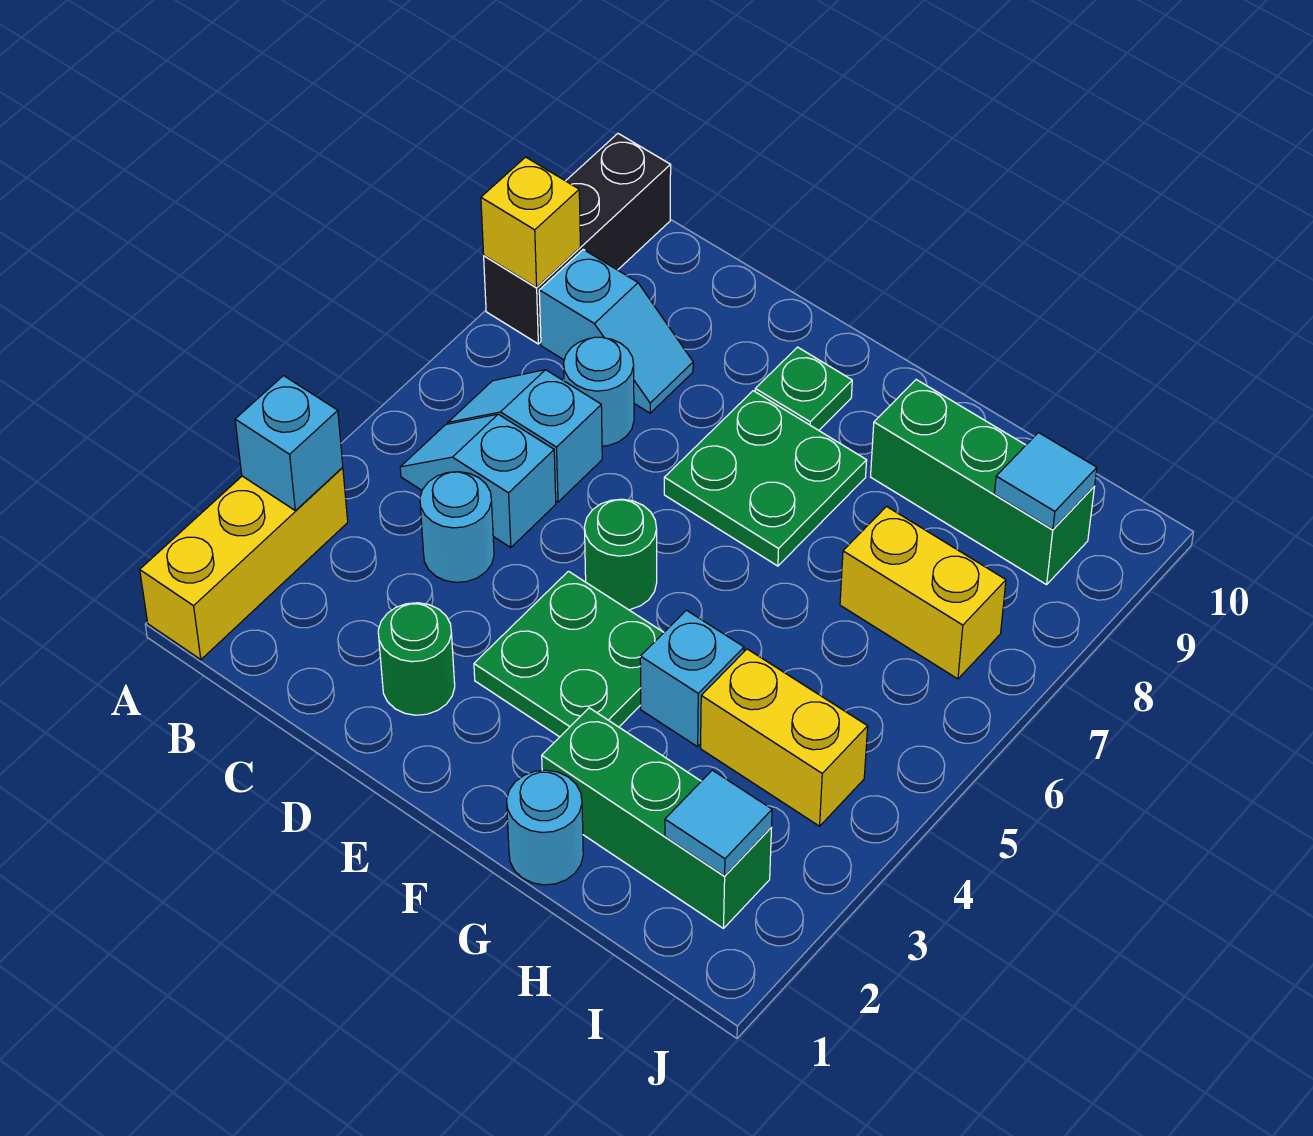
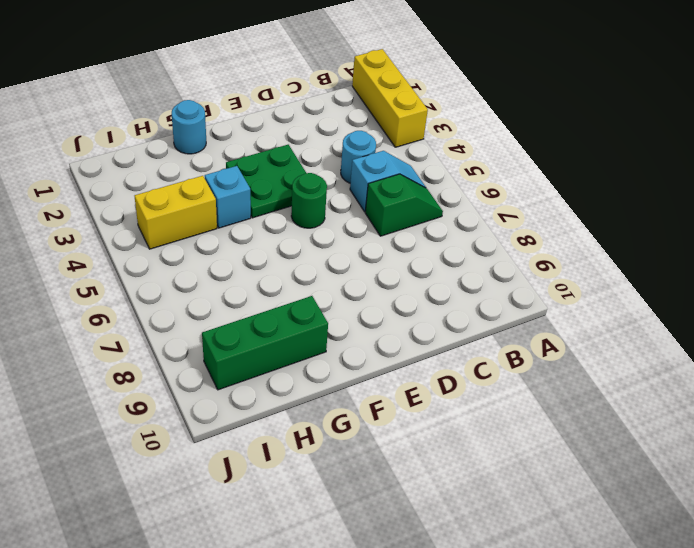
green slope B6:C6 level 1 top C -> cyan slope B6:C6 level 1 top C
none -> black brick A8:A10 level 1
none -> cyan slope B8:C8 level 1 top B
none -> cyan round brick C7 level 1

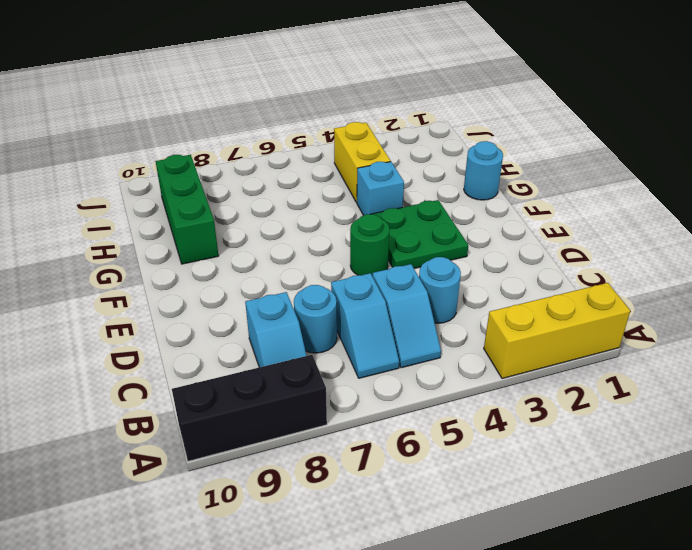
cyan slope B8:C8 level 1 top C -> cyan slope B8:C8 level 1 top B
none -> green round brick D2 level 1
none -> green plate E7:F8 level 1
none -> green plate E9 level 1

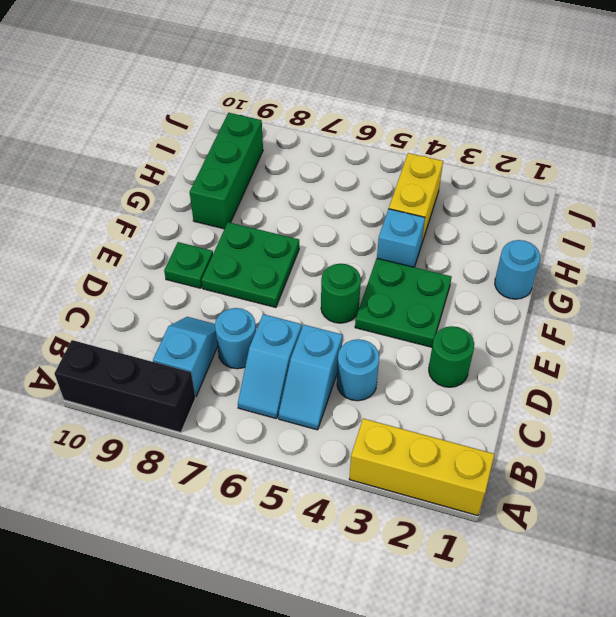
none -> green brick G2:I2 level 1
none -> yellow brick H7:I7 level 1
none -> cyan brick A3 level 2

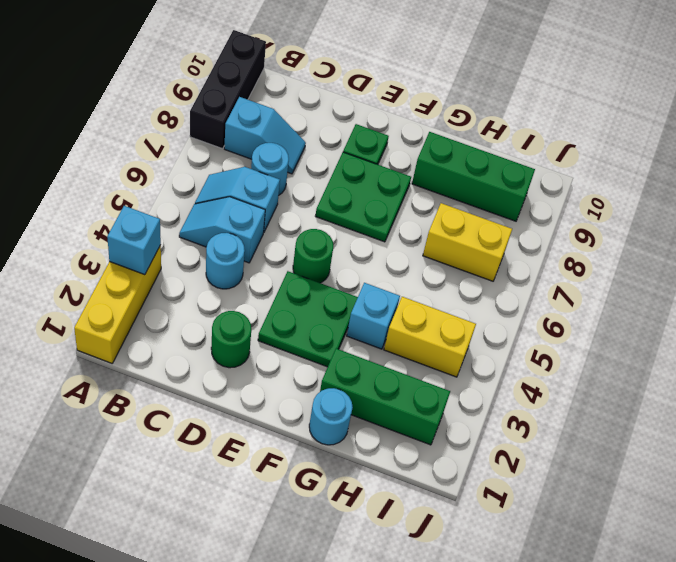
none -> yellow brick A8 level 2
none -> cyan tile I2 level 2
none -> cyan tile I9 level 2

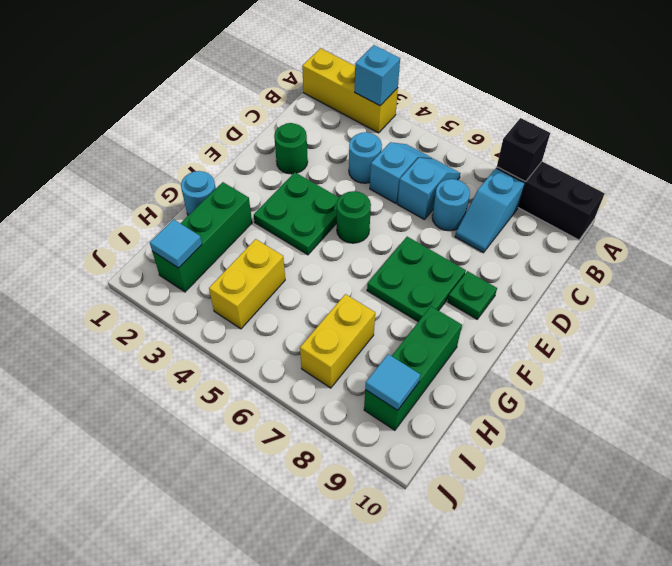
black brick A8 level 2 -> yellow brick A8 level 2
none -> cyan brick G4 level 1

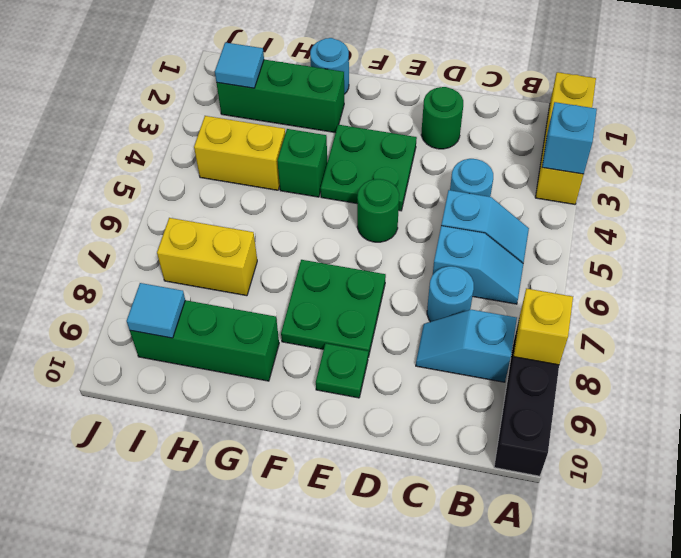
green brick G4 level 1 -> cyan brick G4 level 1

